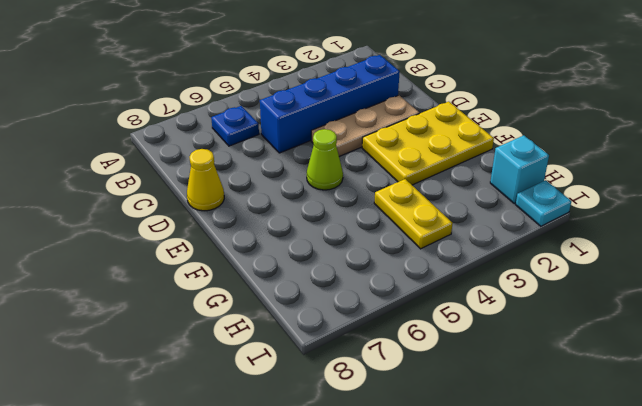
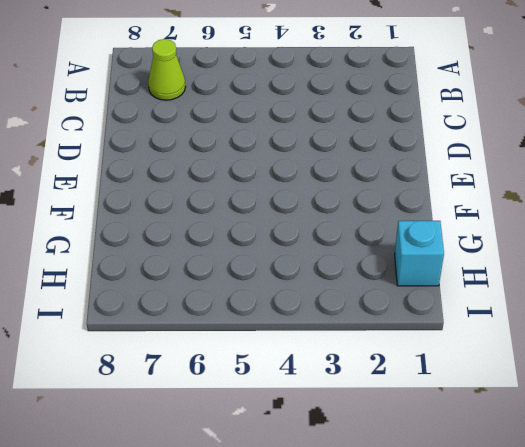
lime cone B7 level 1 -> lime cone E5 level 1
none -> blue plate B6 level 1
none -> blue brick C2:C5 level 1

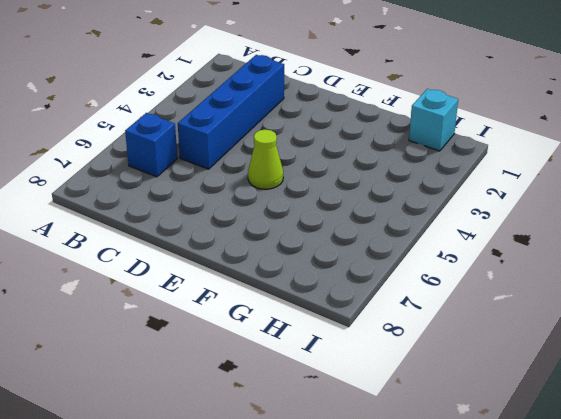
blue brick B6 level 1 -> blue plate B6 level 1
none -> tan plate D2:D4 level 1
none -> yellow cone D8 level 1

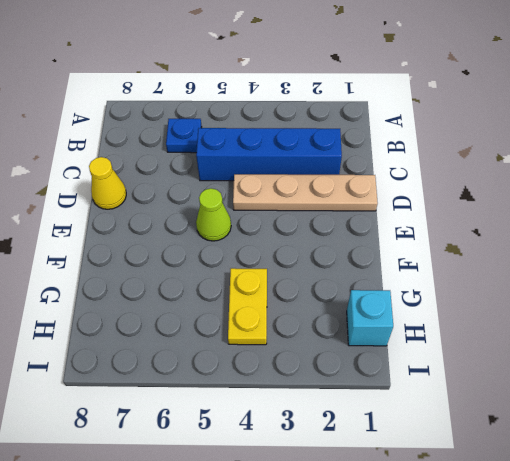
tan plate D1:D4 level 1 -> tan plate D2:D4 level 1
none -> yellow plate E1:F3 level 1
none -> cyan plate I1 level 1

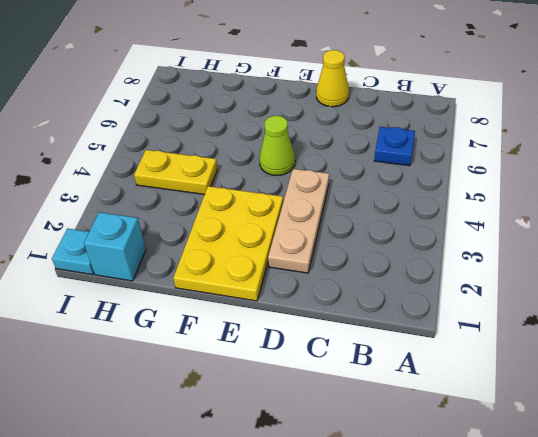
none -> blue brick C2:C5 level 1

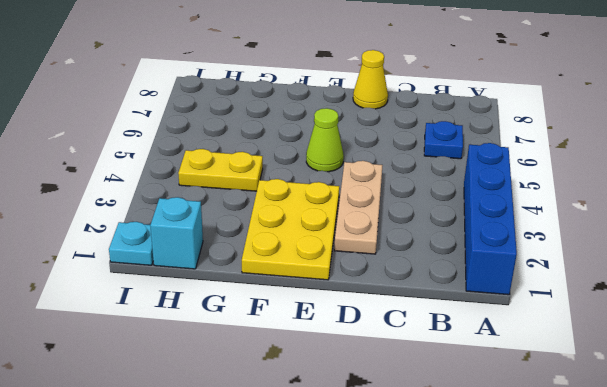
blue brick A1:A4 level 1 -> blue brick C2:C5 level 1

